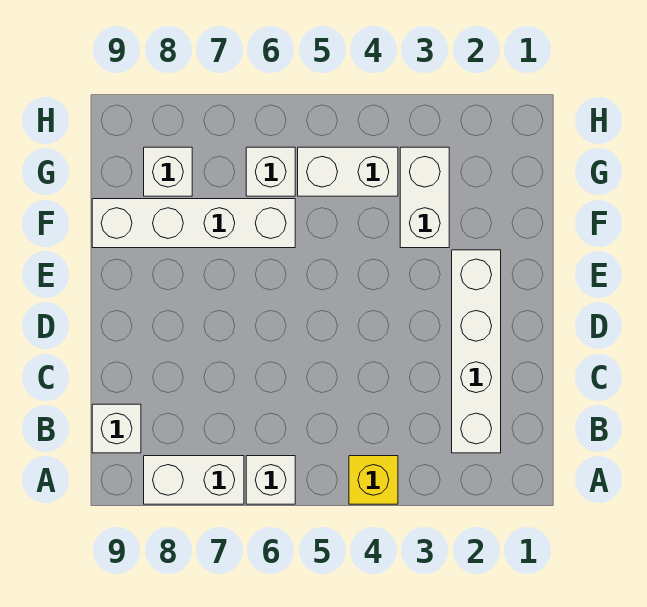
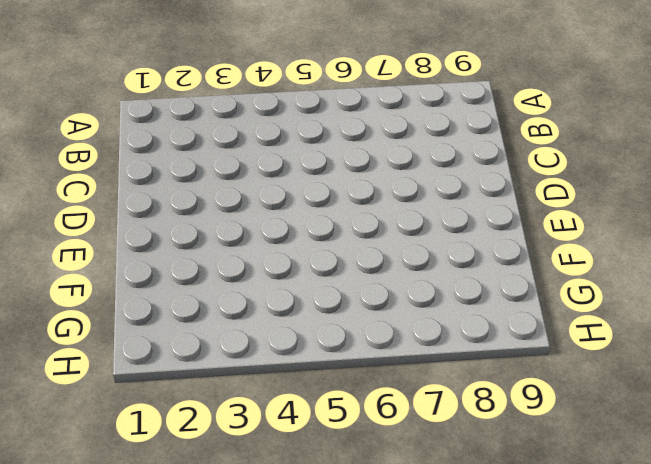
none -> yellow brick A4 level 1
none -> white brick A6 level 1

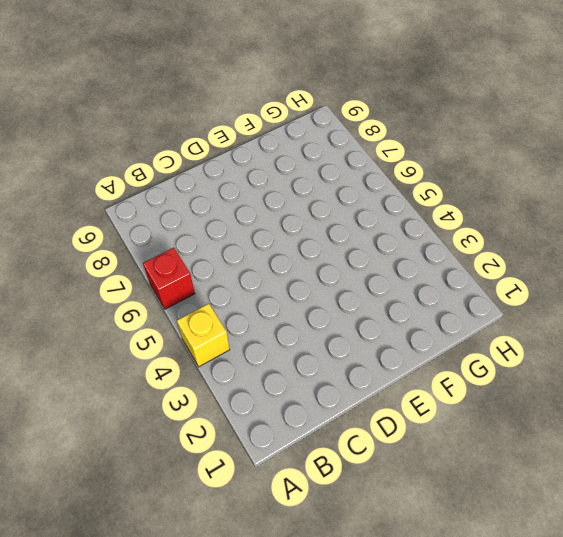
red brick A6 level 1 -> white brick A6 level 1
none -> white brick A7:A8 level 1
none -> white brick B2:E2 level 1

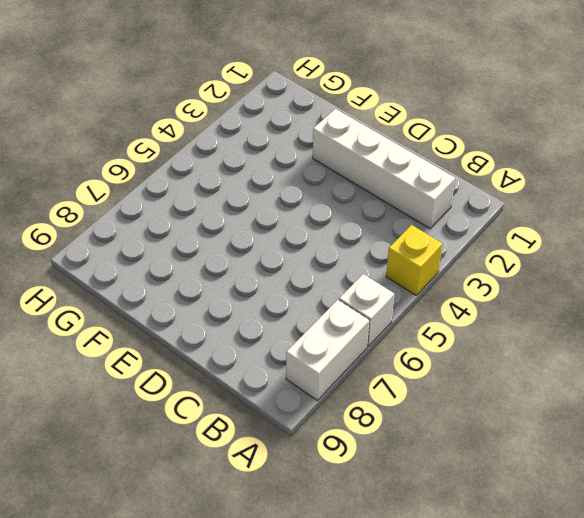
none -> white brick B9 level 1
none -> white brick F3:G3 level 1

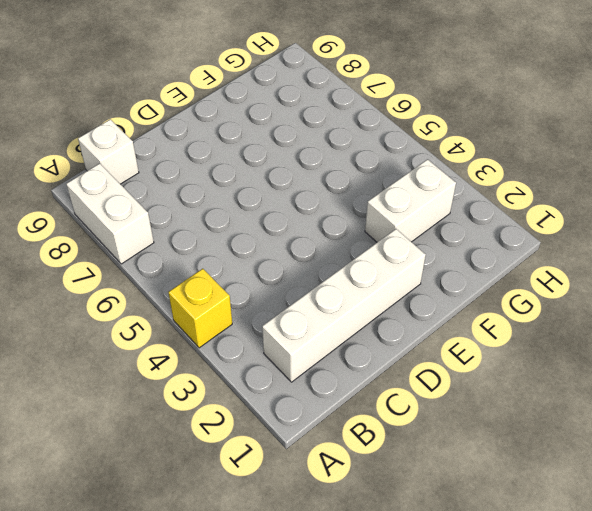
none -> white brick A6 level 1
none -> white brick F6:F9 level 1

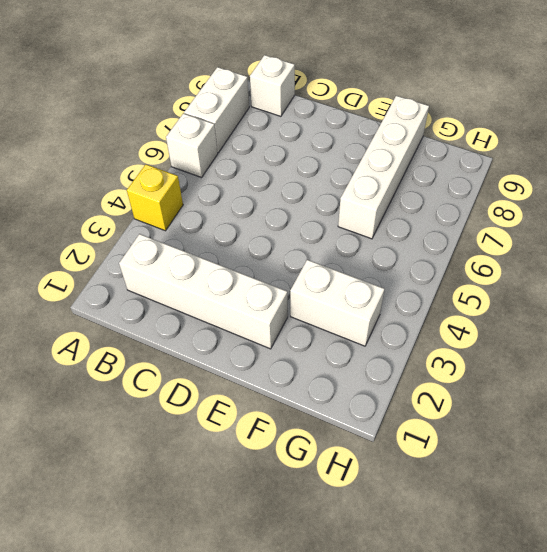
none -> white brick G4:G5 level 1
none -> white brick G6 level 1

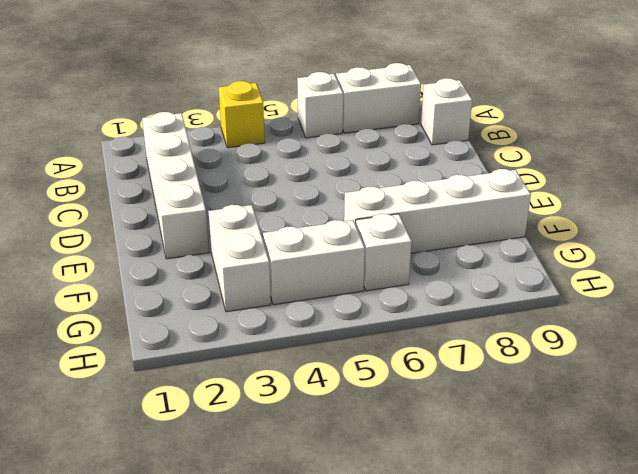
none -> white brick G8 level 1

